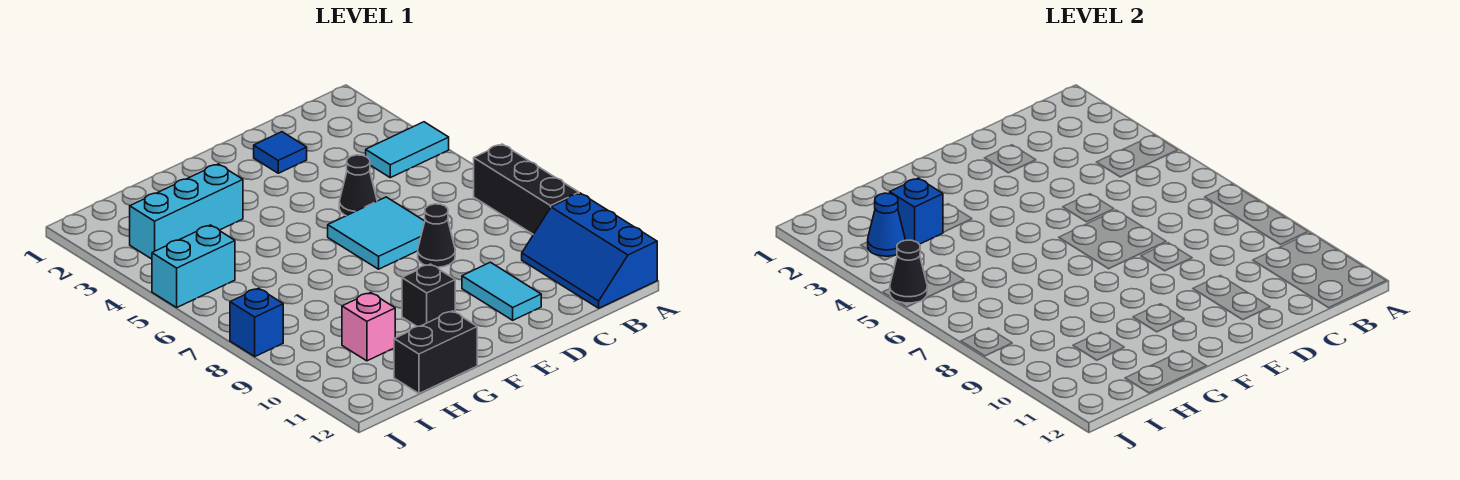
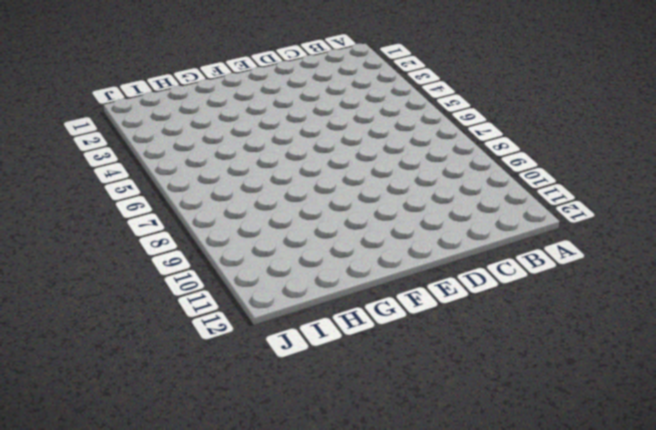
none -> cyan tile A4:B4 level 1
none -> black brick A7:A9 level 1
none -> blue slope A10:B12 level 1 top A

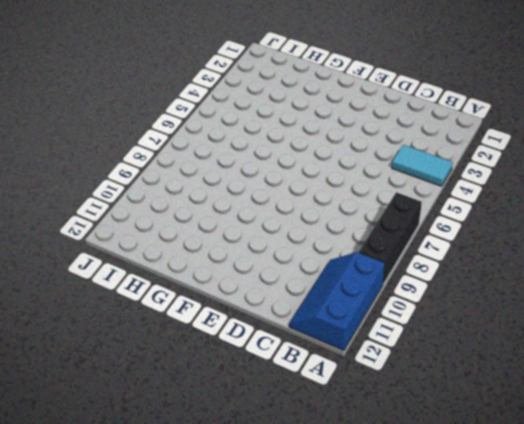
none -> blue tile D2 level 1
none -> black cone D5 level 1
none -> cyan tile D6:E7 level 1

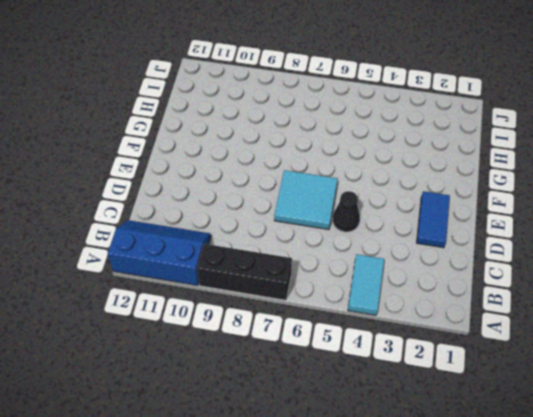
blue tile D2:E2 level 1 -> blue tile D2 level 1
none -> black cone D8 level 1
none -> cyan tile D10:D11 level 1
none -> black brick F10 level 1

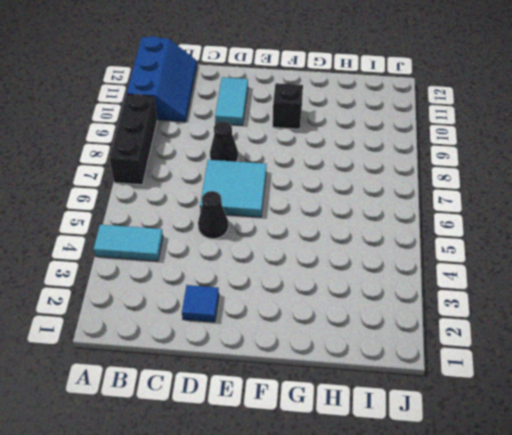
none -> cyan brick G3:I3 level 1
none -> black brick G12:H12 level 1
none -> pink brick H10 level 1

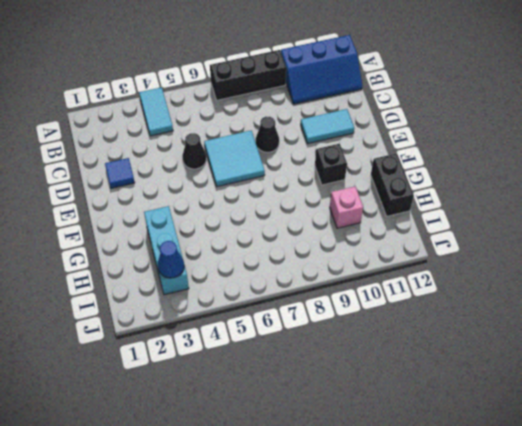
none -> cyan brick I5:J5 level 1
none -> blue brick J8 level 1
none -> blue brick H3 level 2

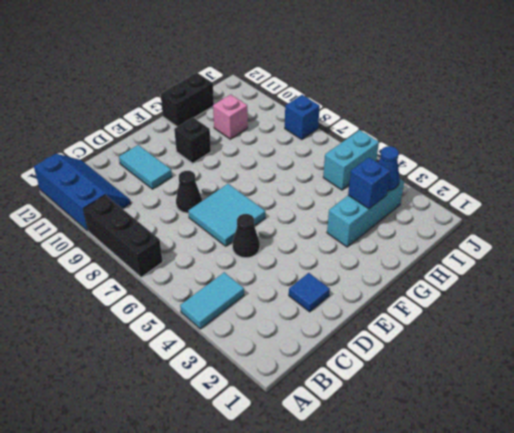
none -> black cone J5 level 2

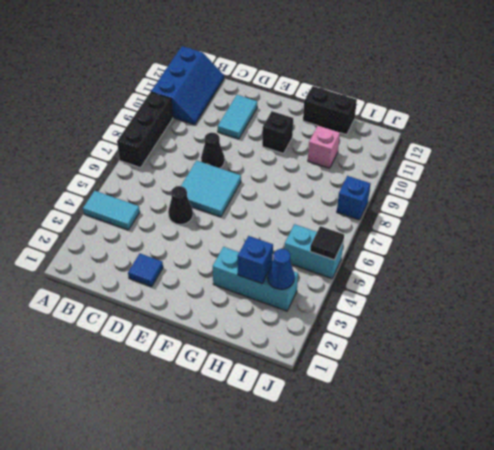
black tile J5 level 2 -> black cone J5 level 2

